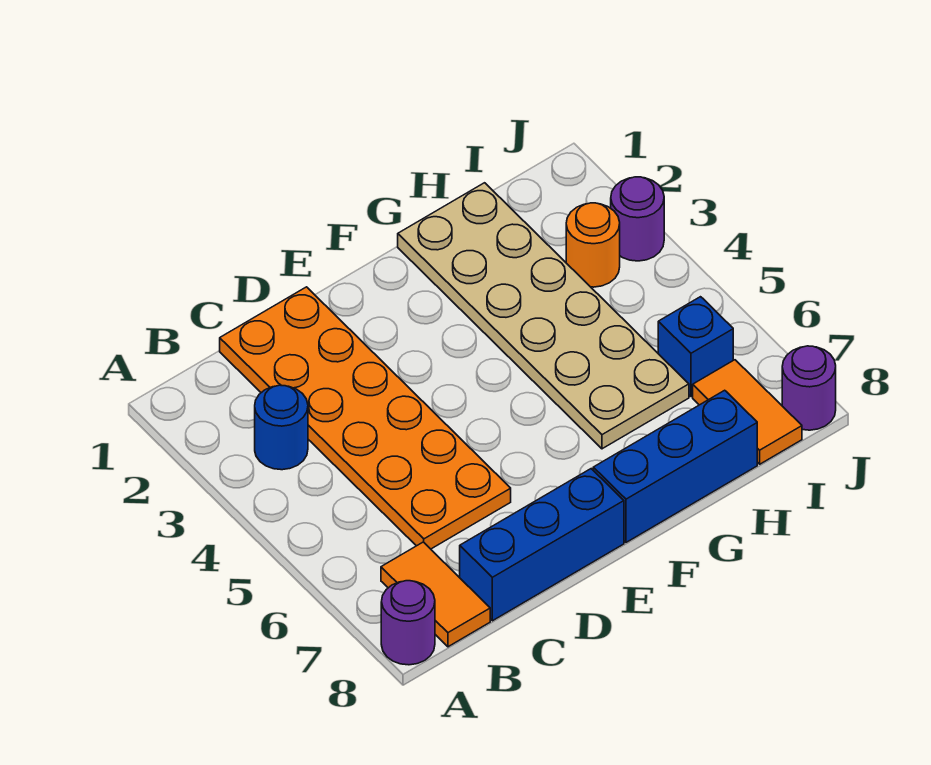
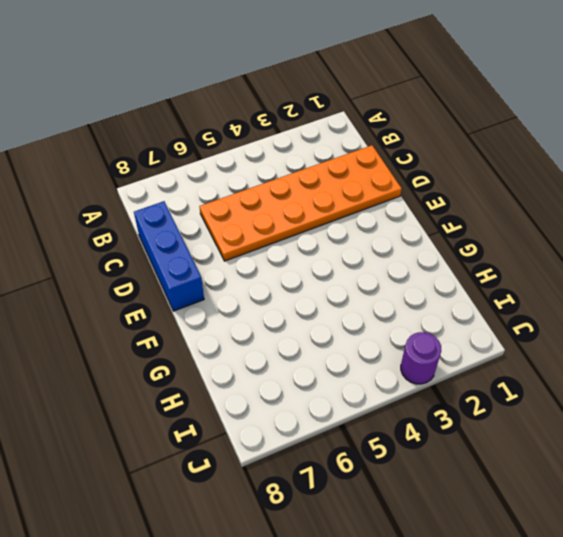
none -> purple round brick A8 level 1
none -> blue round brick B3 level 1
none -> orange tile B7:B8 level 1

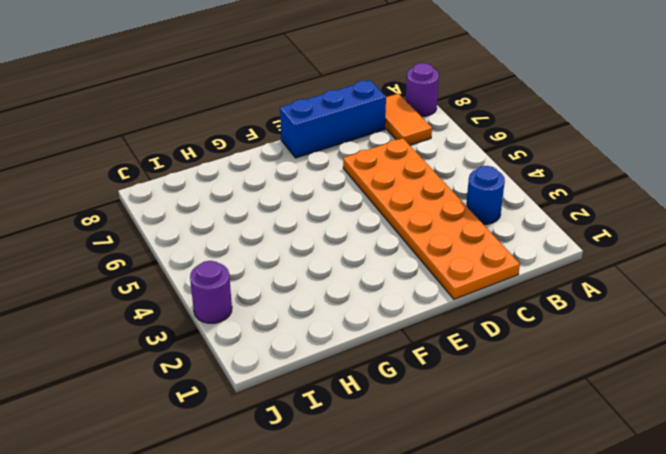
none -> blue brick F8:H8 level 1
none -> tan plate G1:H6 level 1
none -> orange round brick I3 level 1

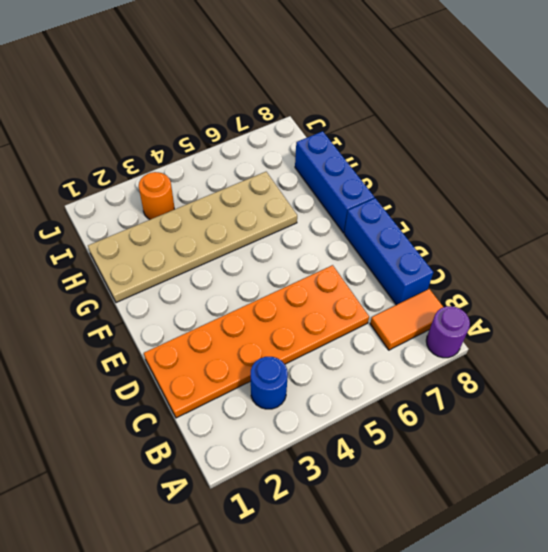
none -> blue brick I6 level 1
none -> orange tile I7:I8 level 1
none -> purple round brick J3 level 1

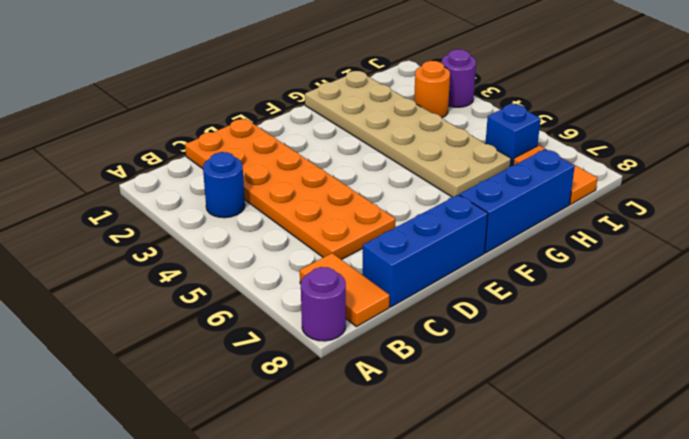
none -> purple round brick J8 level 1

